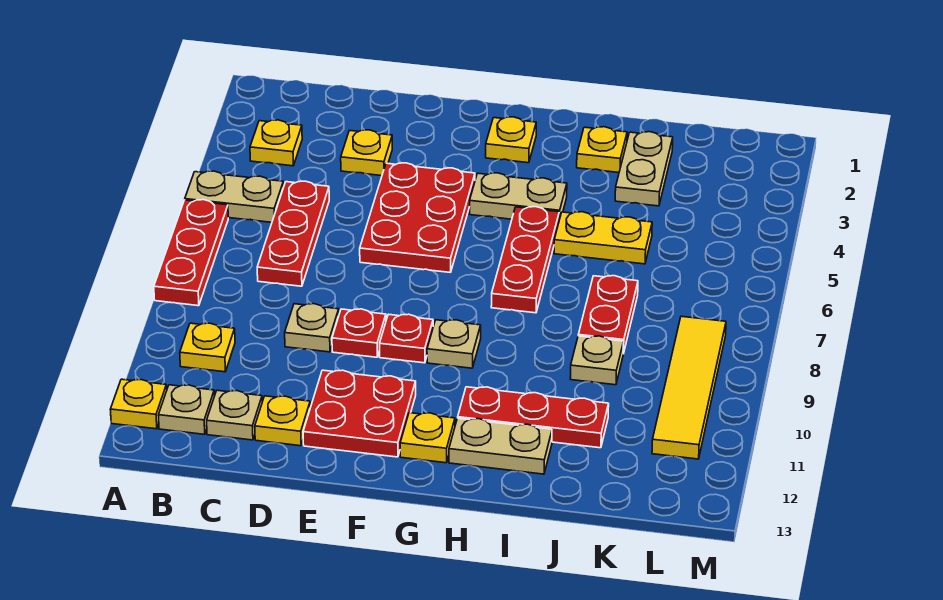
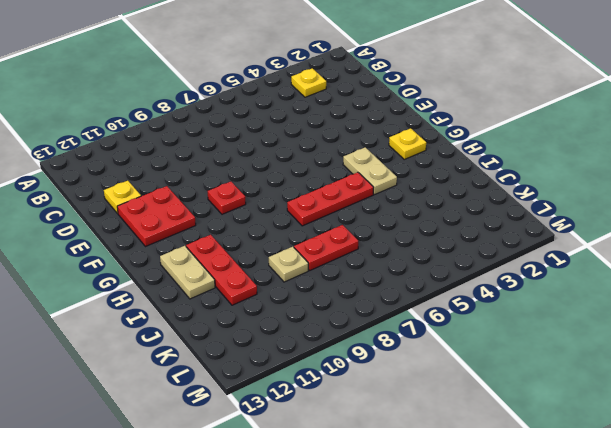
none -> tan plate A5:B5 level 1
none -> red plate A6:A8 level 1
none -> yellow plate A12 level 1

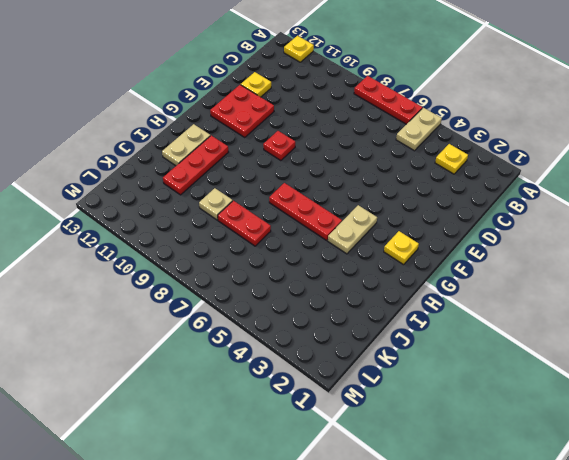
none -> yellow plate B10 level 1
none -> tan plate B12 level 1
none -> red plate C5:C7 level 1

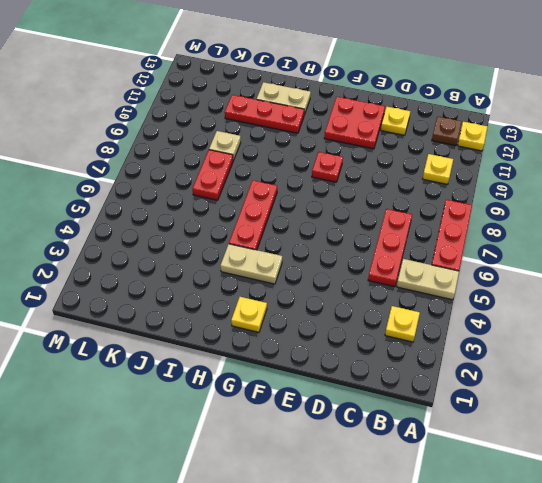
brown plate B12 level 1 -> tan plate B12 level 1
none -> tan plate C12 level 1
none -> yellow plate D3 level 1
none -> tan plate D9 level 1

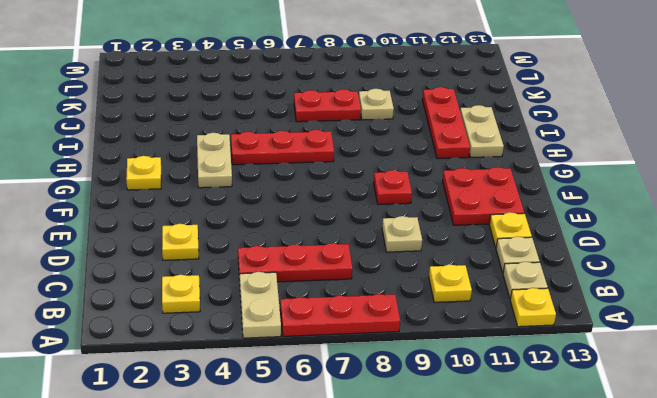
none -> red plate E4:F6 level 1
none -> red plate E9 level 1
none -> tan plate G9 level 1

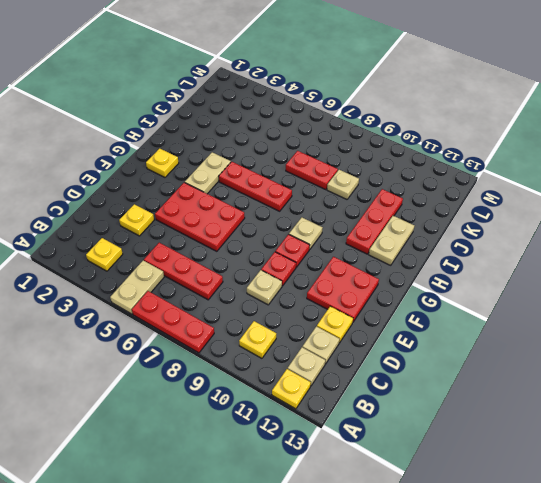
none -> yellow plate G12 level 1
none -> yellow plate I2 level 1
none -> yellow plate I5:J5 level 1

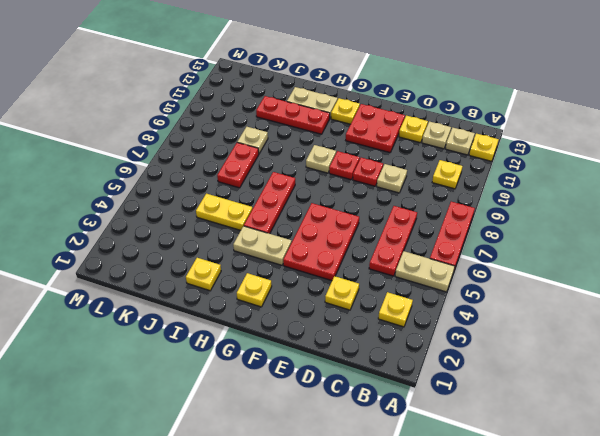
none -> tan plate J2:J3 level 1
none -> yellow tile L8:L11 level 1

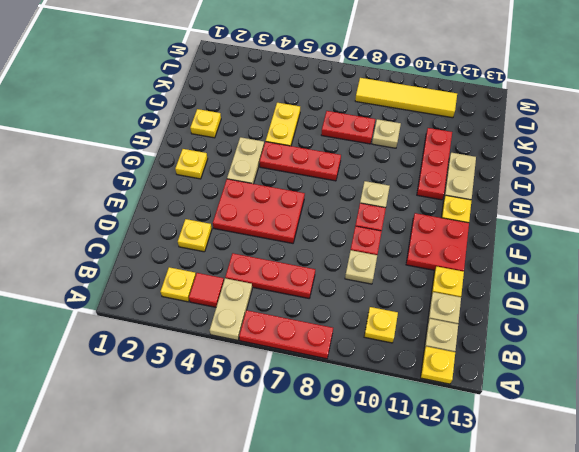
red tile B4 level 1 -> none
none -> tan plate J2:J3 level 1

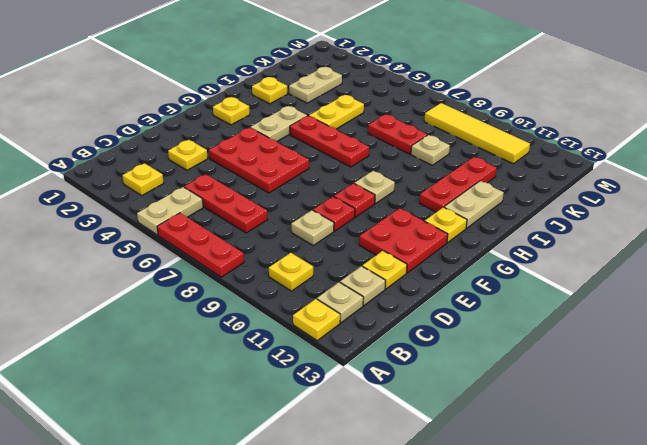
tan plate J3:K3 level 1 -> tan plate J2:J3 level 1

